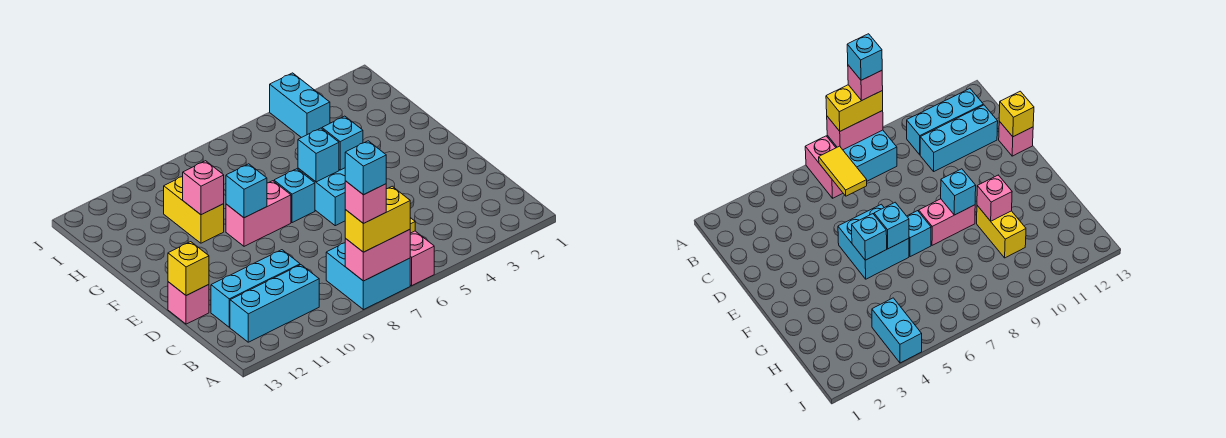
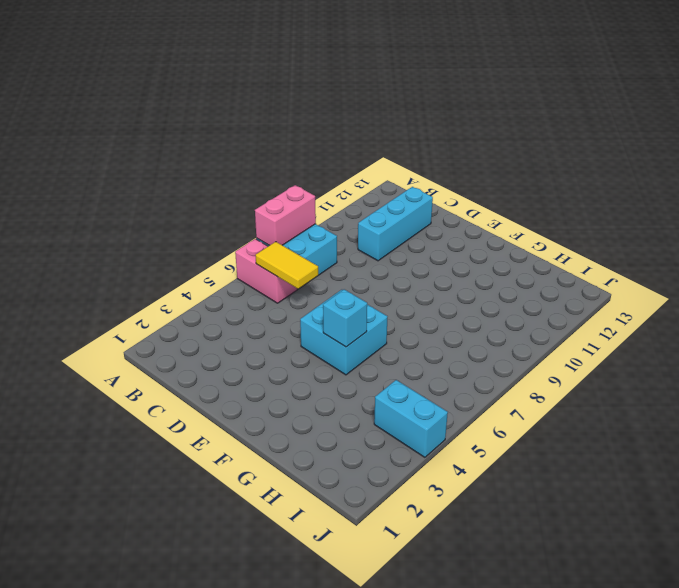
none -> cyan brick B10:B12 level 1
none -> pink brick D13 level 1
none -> cyan brick F7 level 1

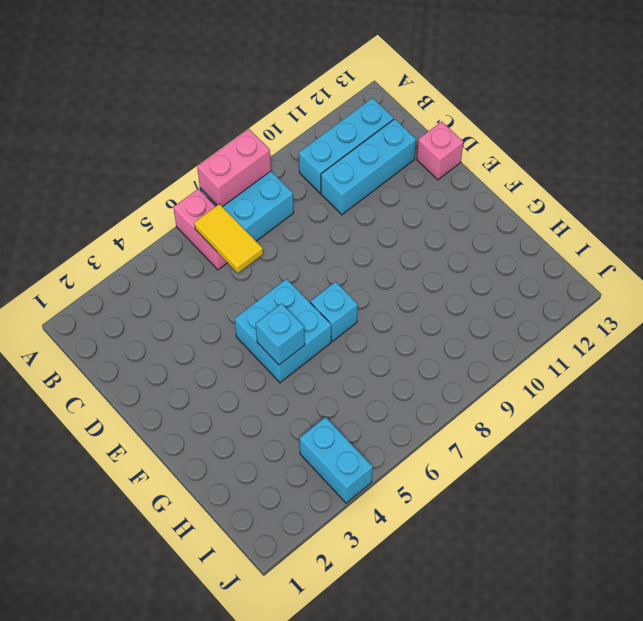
none -> pink brick F8:F9 level 1
none -> yellow brick G10:H10 level 1
none -> yellow brick D13 level 2

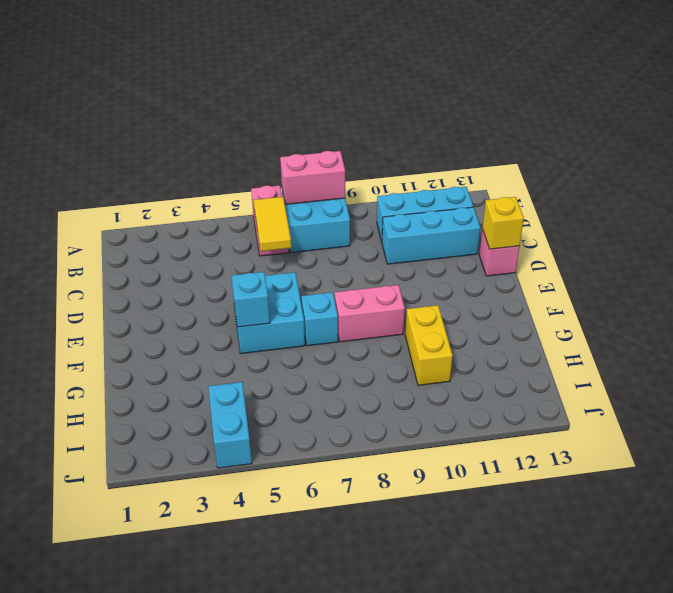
none -> cyan brick F6 level 2
none -> cyan brick F9 level 2
none -> pink brick G10 level 2

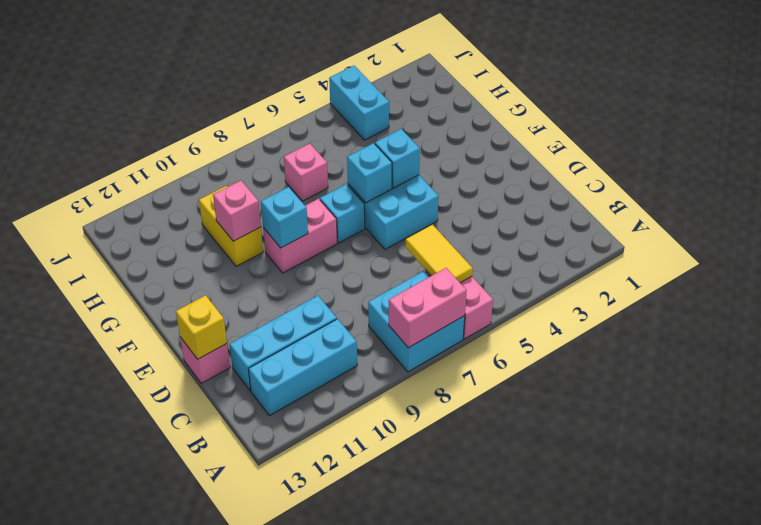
pink brick H7 level 1 -> pink brick A8 level 4
none -> yellow brick A7:A8 level 3
none -> cyan brick A8 level 5

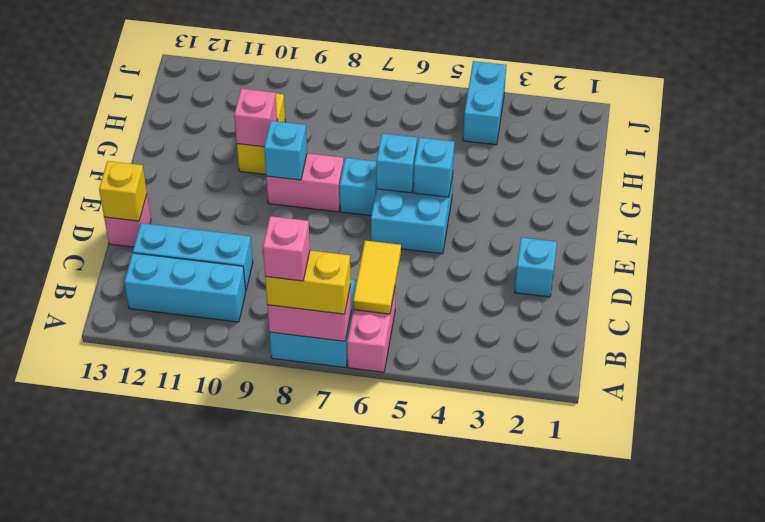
cyan brick D2 level 1 -> cyan brick A8 level 5

